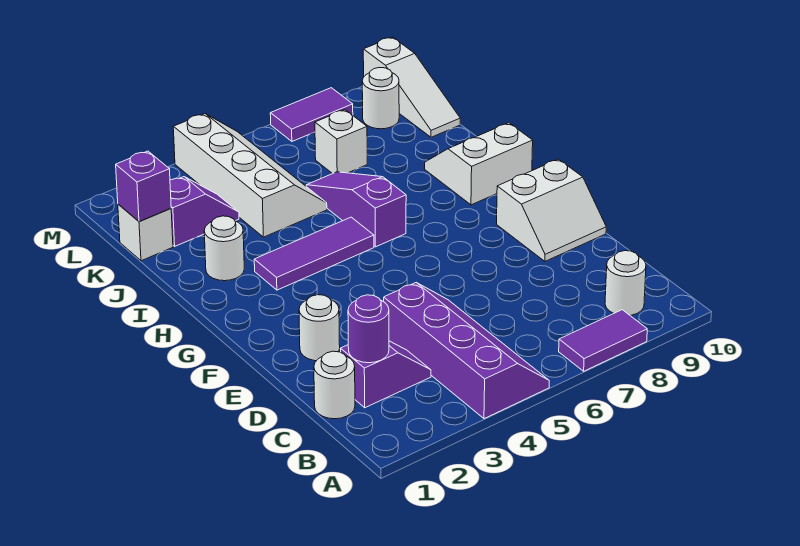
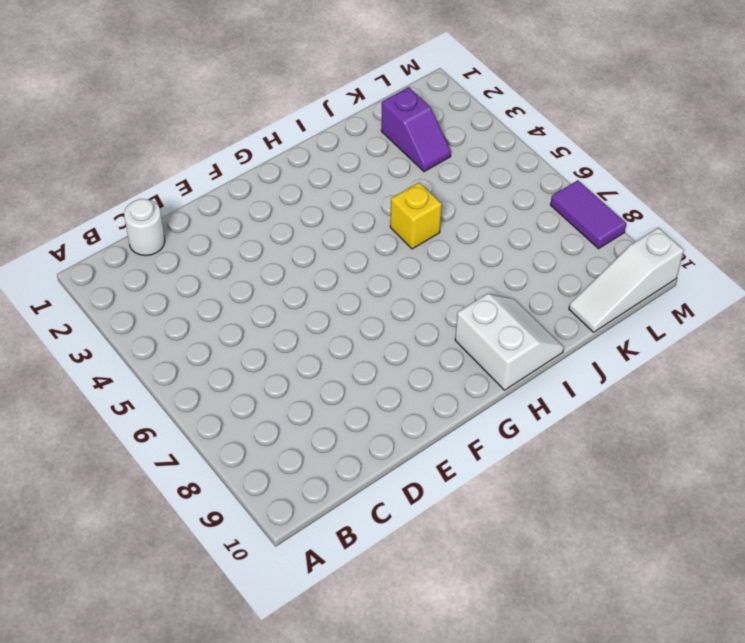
yellow brick I5 level 1 -> none
none -> purple slope A4:D5 level 1 top 4
none -> purple tile A7:A8 level 1
none -> white round brick B9 level 1

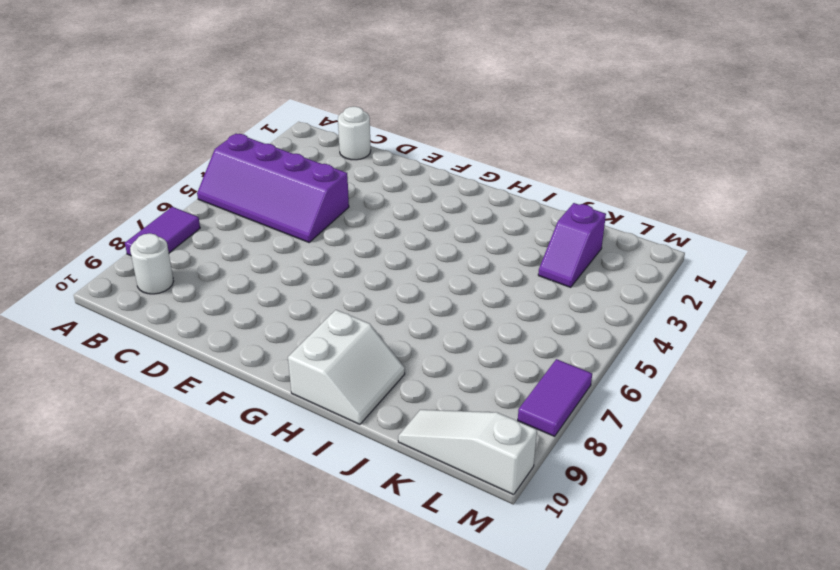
none -> purple slope C2:C3 level 1 top 2
none -> white round brick E2 level 1
none -> white slope E9:F10 level 1 top F

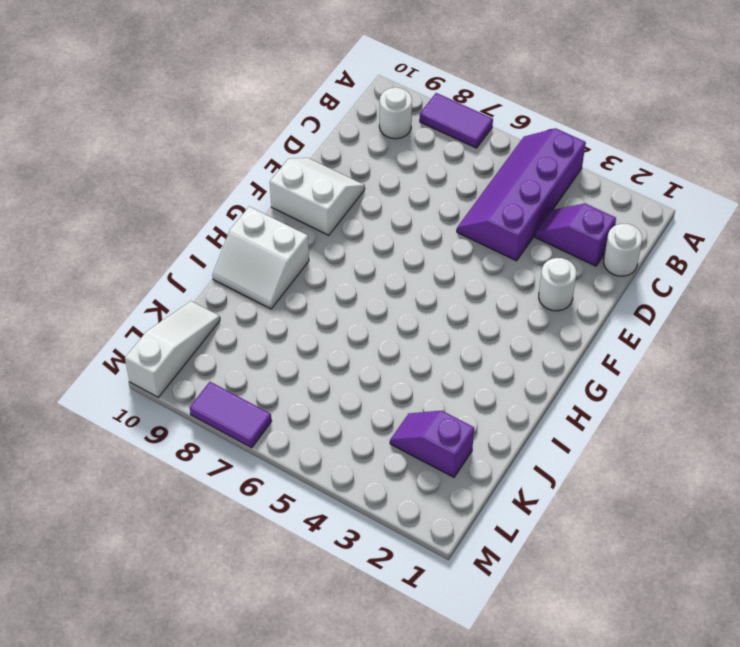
none -> purple tile H3:H5 level 1
none -> purple slope H6:J6 level 1 top H
none -> white round brick I2 level 1

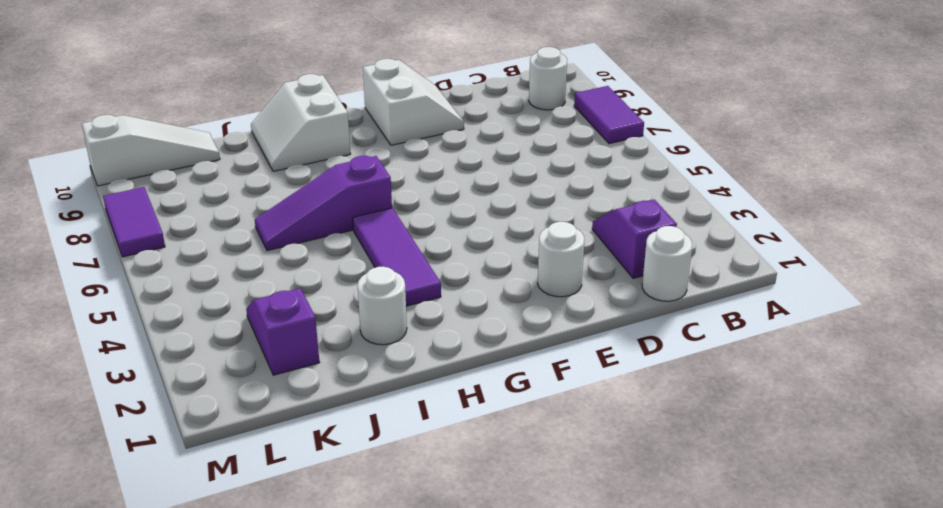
none -> purple slope A4:D5 level 1 top 4
none -> white slope J4:M5 level 1 top 4
none -> white brick K1 level 1

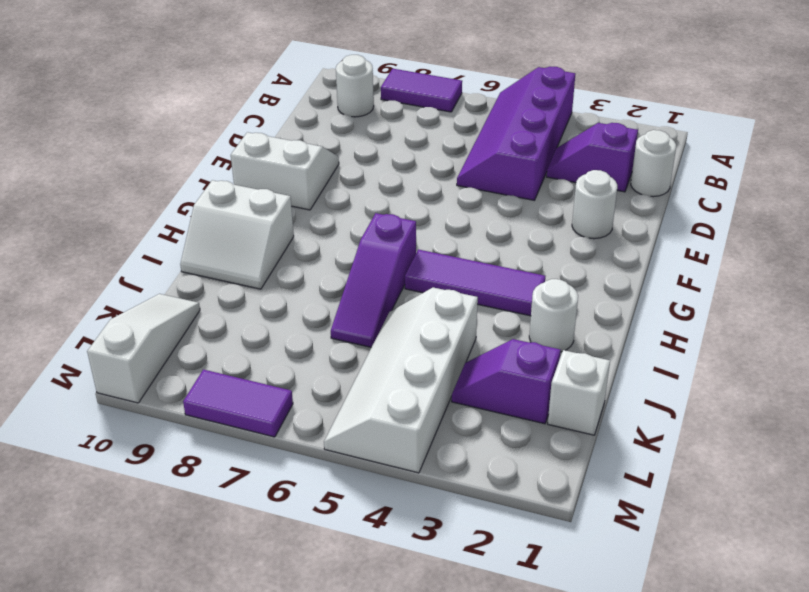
none -> white brick K7 level 1
none -> white round brick L9 level 1
none -> purple round brick C2 level 2

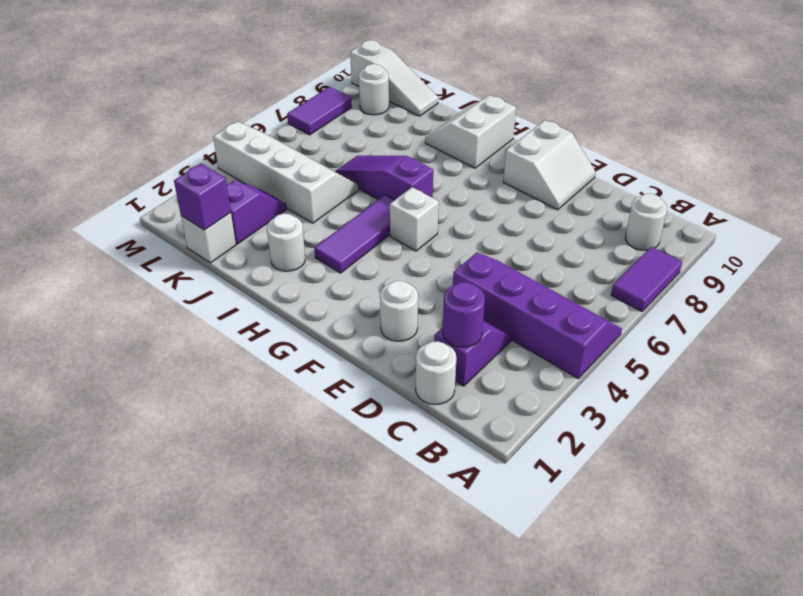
white brick G5 level 1 -> white brick K7 level 1

